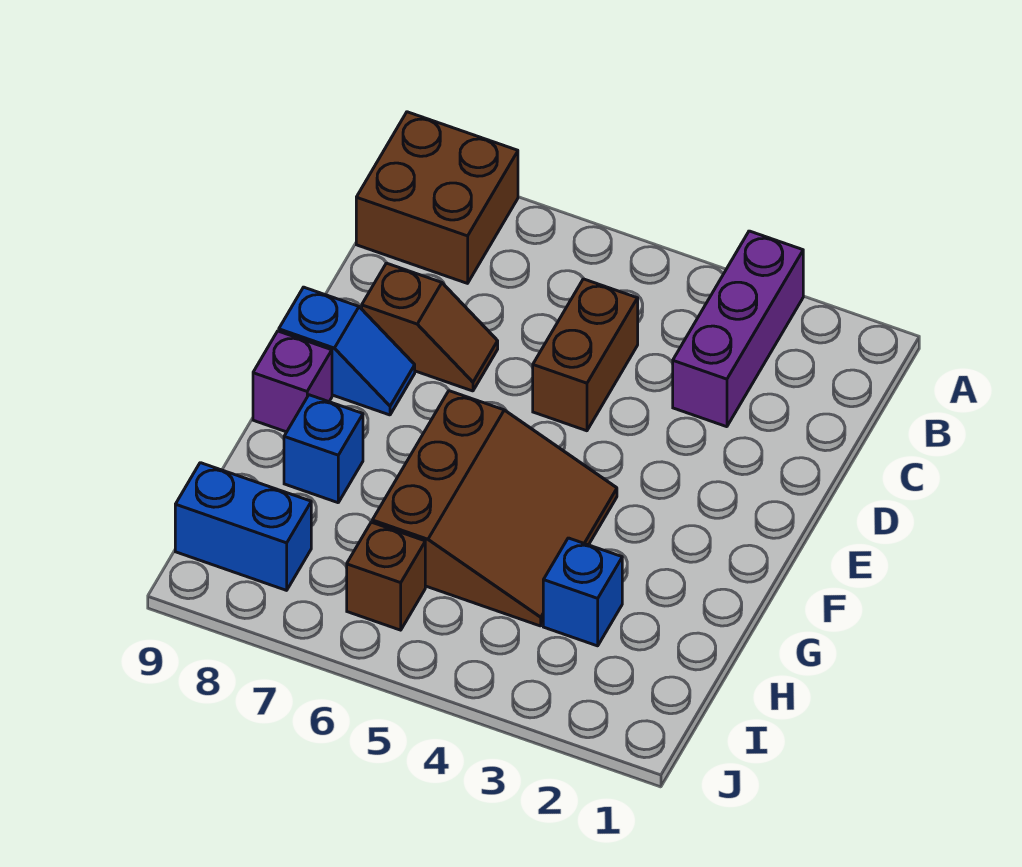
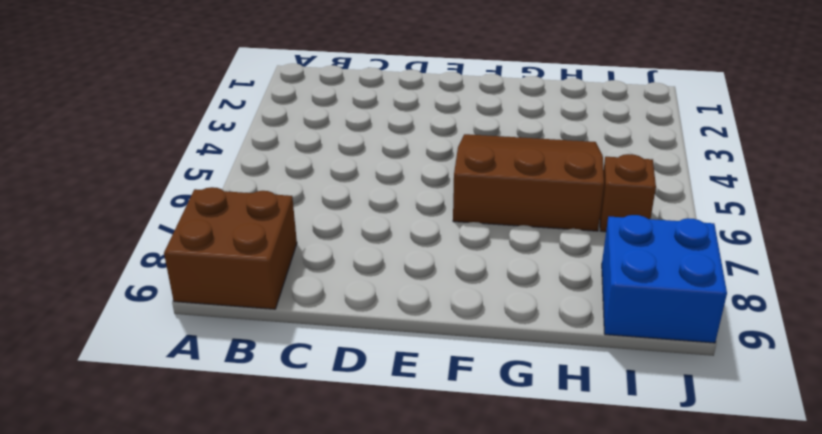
blue brick I8:J9 level 1 -> blue brick I8:I9 level 1
none -> purple brick A3:C3 level 1
none -> brown brick C5:D5 level 1

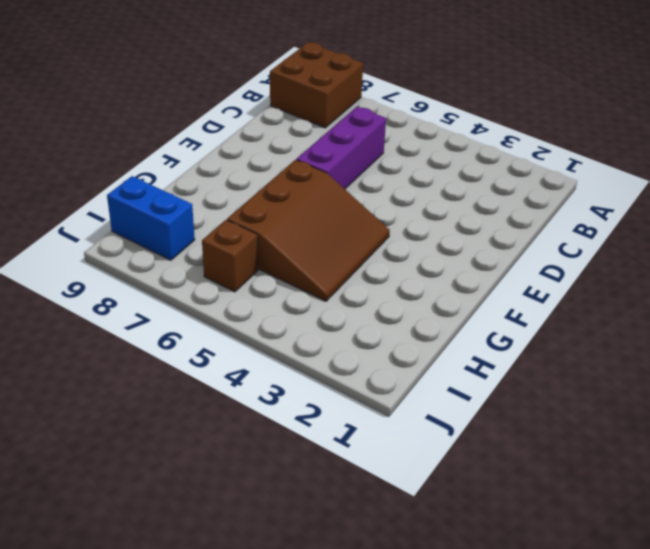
purple brick C6:E6 level 1 -> purple brick A3:C3 level 1
none -> brown brick C5:D5 level 1
none -> brown slope D7:D8 level 1 top 8

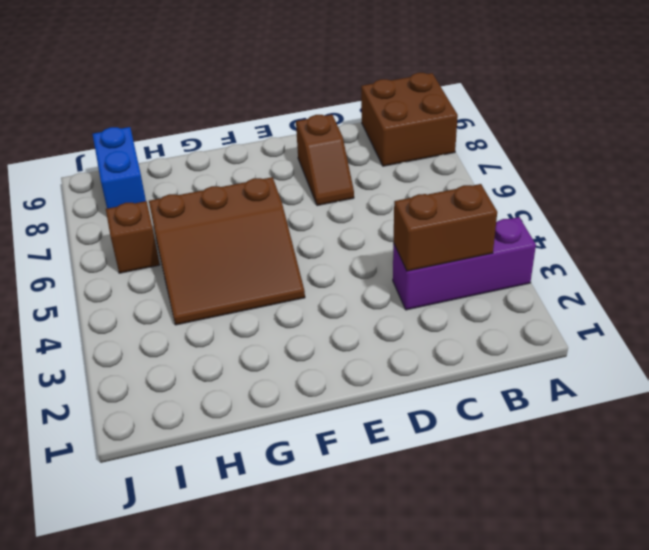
brown brick B3:C3 level 2 -> brown brick C5:D5 level 1
none -> blue slope E8:E9 level 1 top 9
none -> purple brick F9 level 1

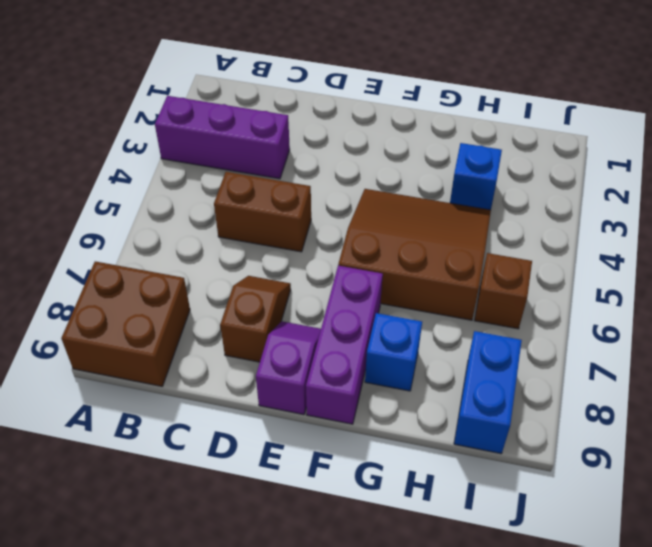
purple slope E8:E9 level 1 top 9 -> blue slope E8:E9 level 1 top 9
purple brick F7:F9 level 1 -> purple brick F9 level 1

